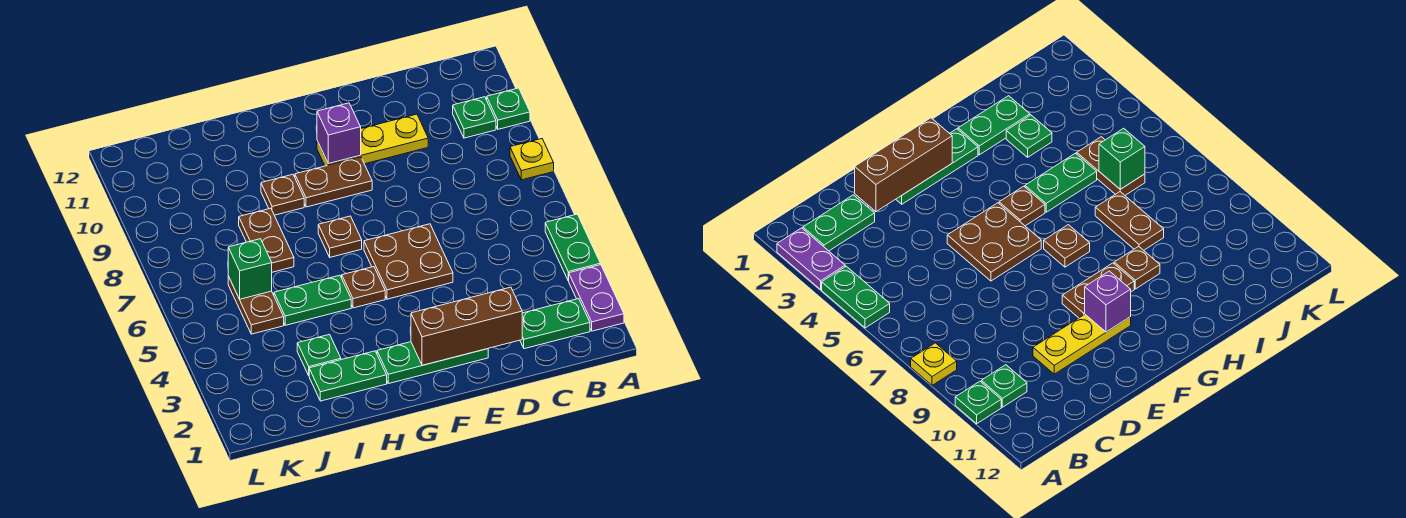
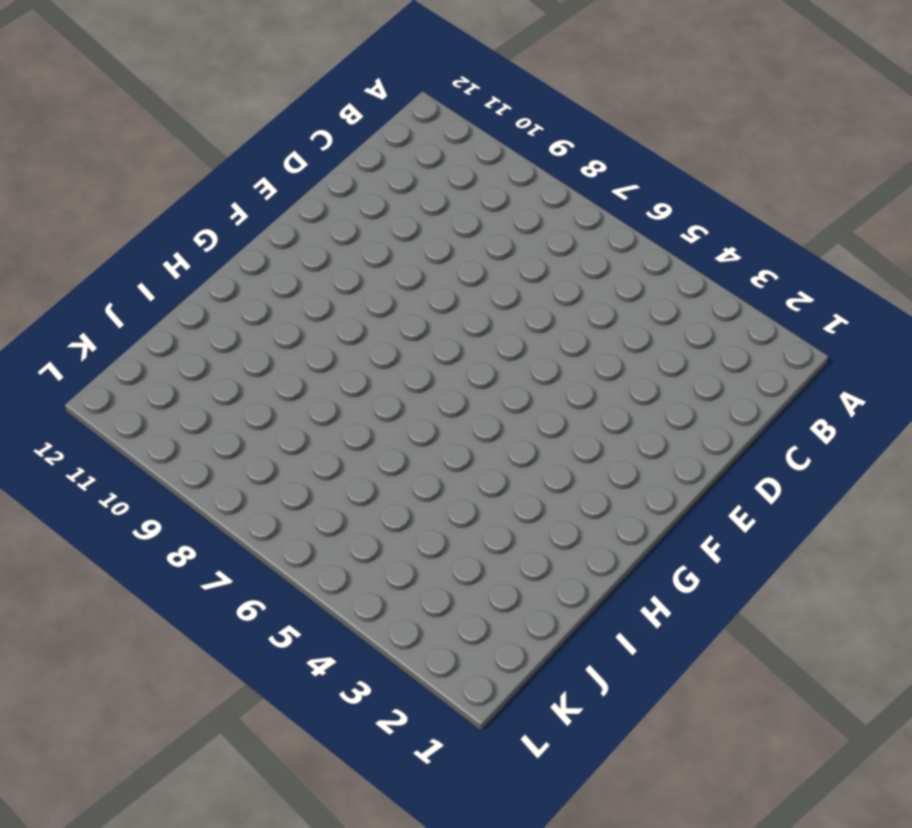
none -> purple plate A2:A3 level 1
none -> green plate A4:A5 level 1
none -> yellow plate A8 level 1

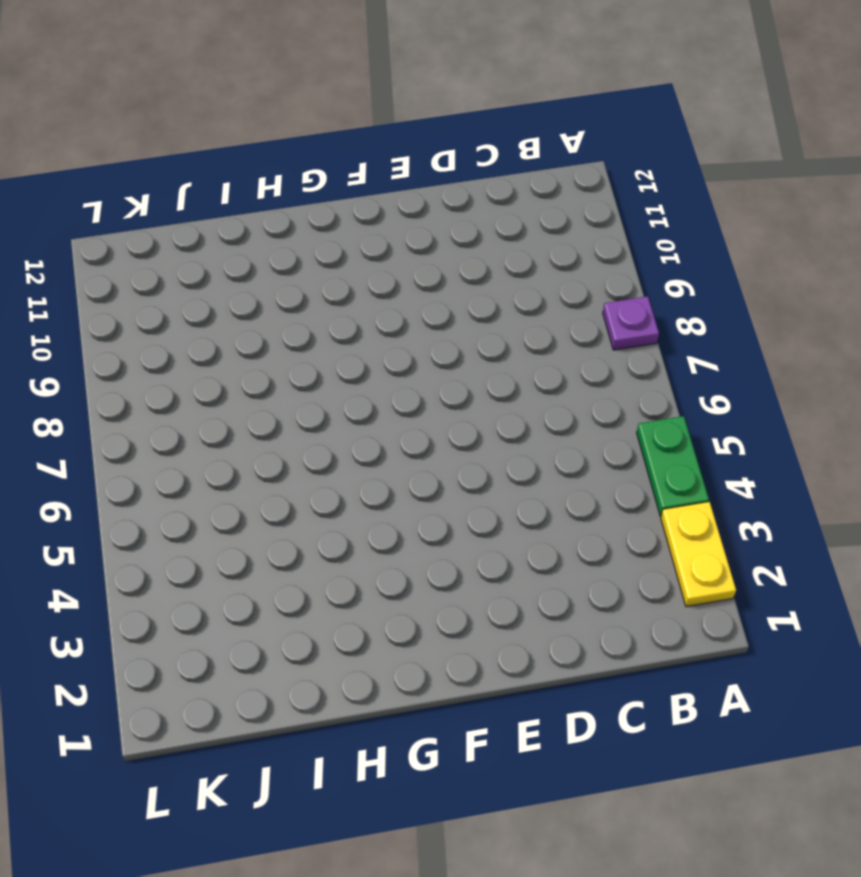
yellow plate A2:A3 level 1 -> purple plate A2:A3 level 1
purple plate A8 level 1 -> yellow plate A8 level 1
none -> green plate A10 level 1
none -> green plate B2:C2 level 1
none -> green plate B10 level 1

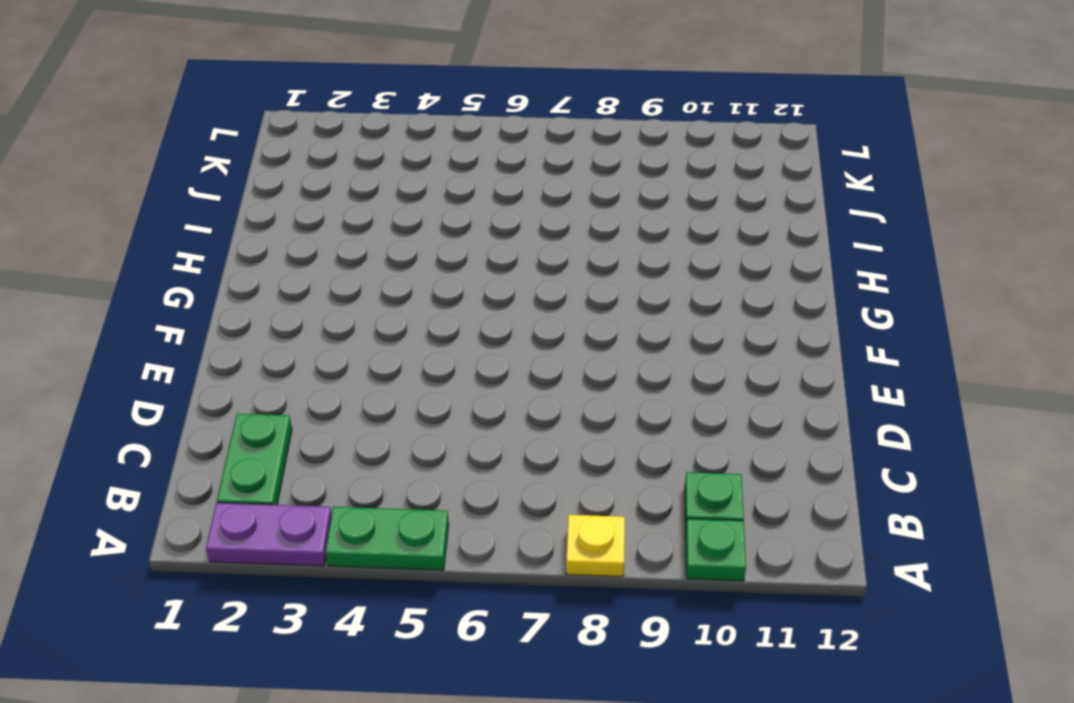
none -> yellow plate D10:F10 level 1
none -> green plate E2:G2 level 1
none -> brown plate E5:F6 level 1

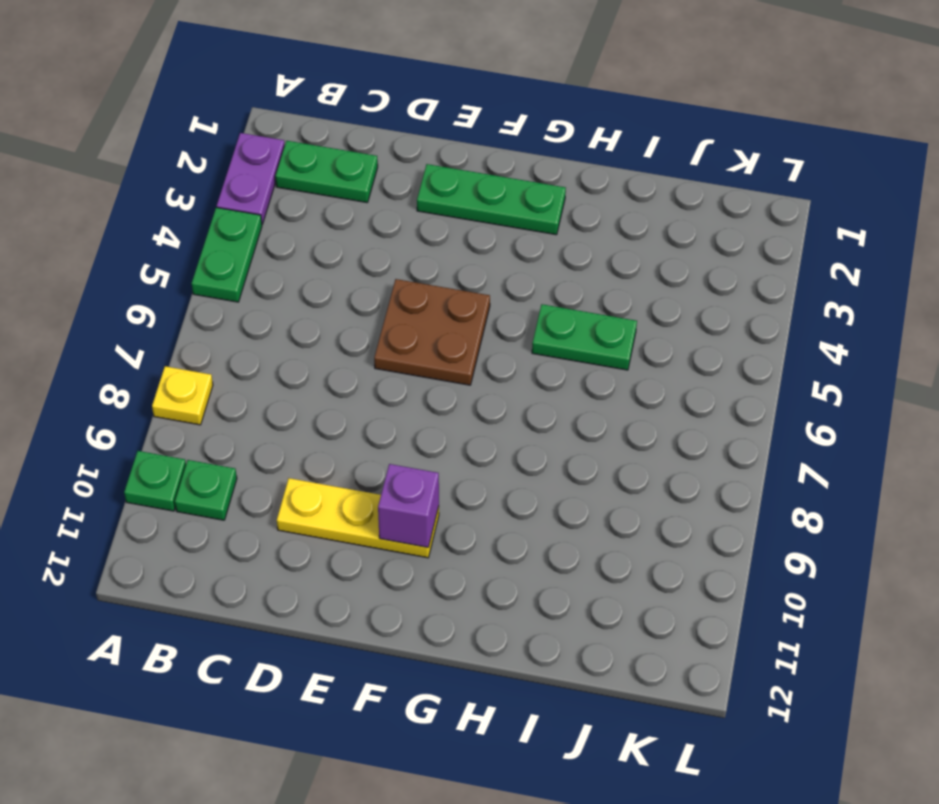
none -> brown plate F9:G9 level 1
none -> brown plate G5 level 1
none -> brown plate G7 level 1

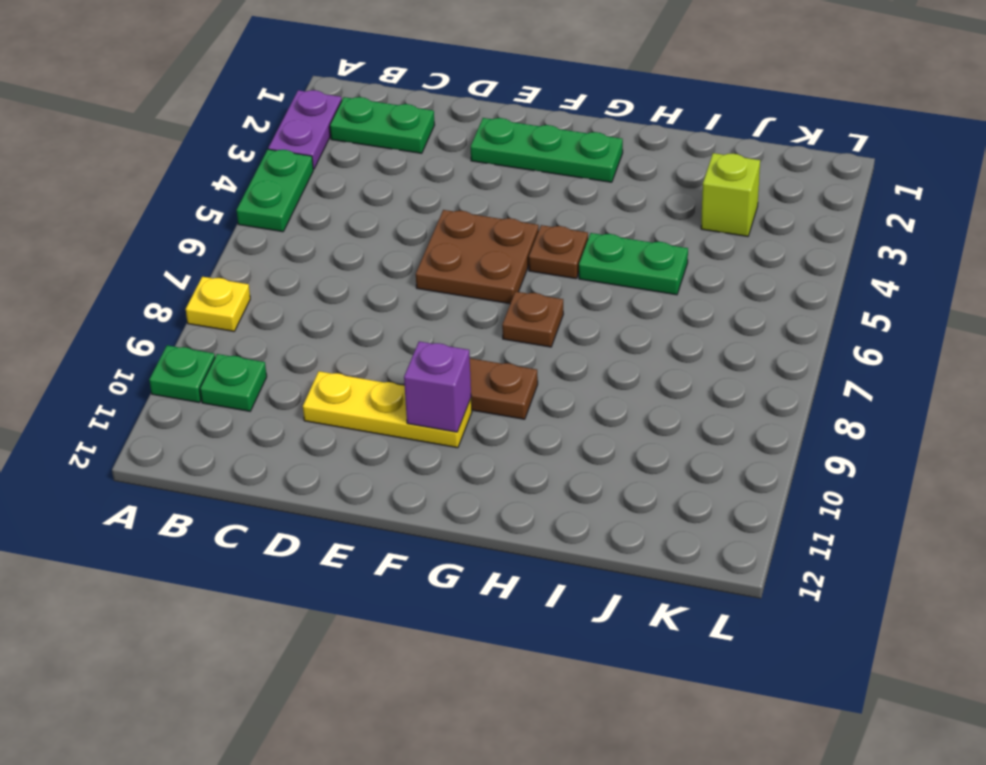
lime brick J3 level 1 -> none
none -> green plate H2:I2 level 1
none -> brown plate H9 level 1
none -> green plate I3 level 1

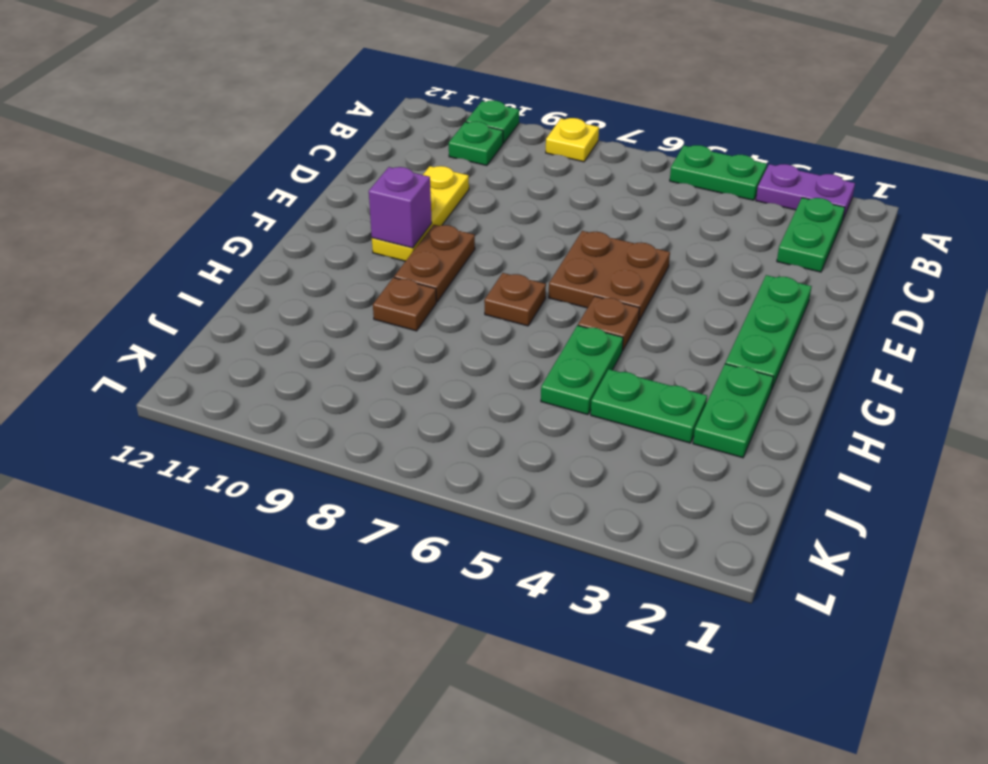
green plate I3:I4 level 1 -> green plate I3 level 1
none -> brown plate I7:I8 level 1
none -> brown plate J5:J6 level 1
none -> brown brick D2:F2 level 2

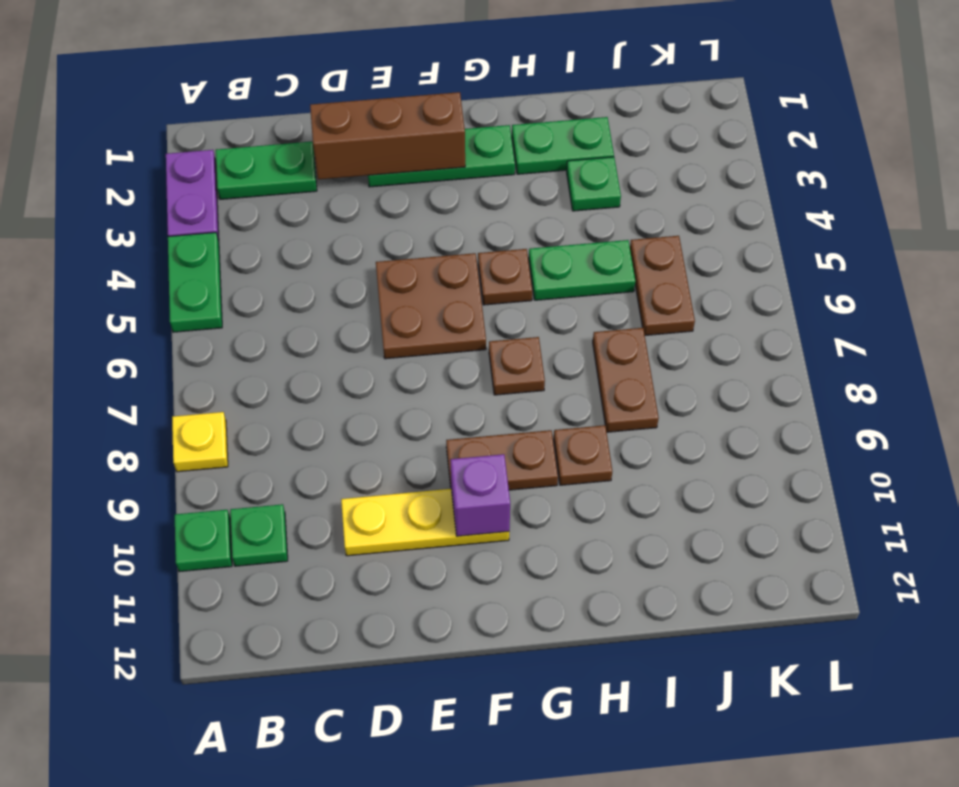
none -> green brick J6 level 2

